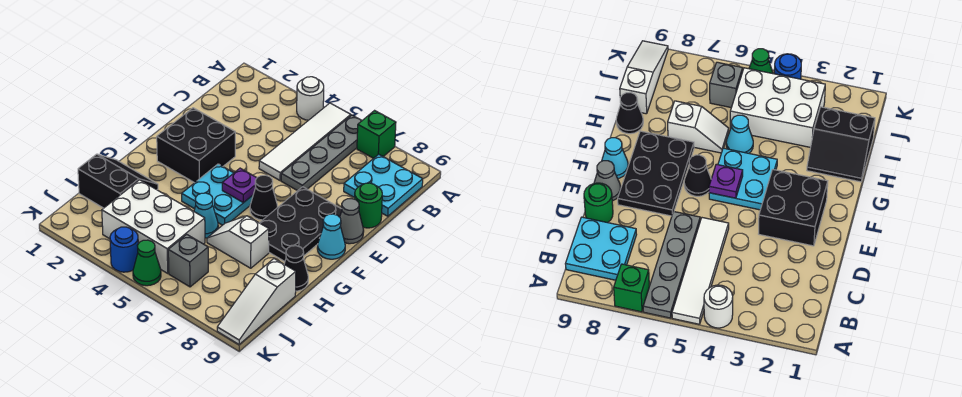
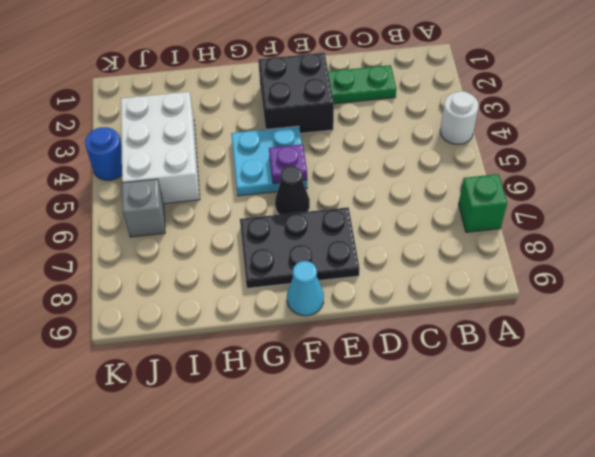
green plate C2:D2 level 1 -> none
none -> white tile A5:D5 level 1
none -> grey plate A6:D6 level 1
none -> cyan plate B8:C9 level 1

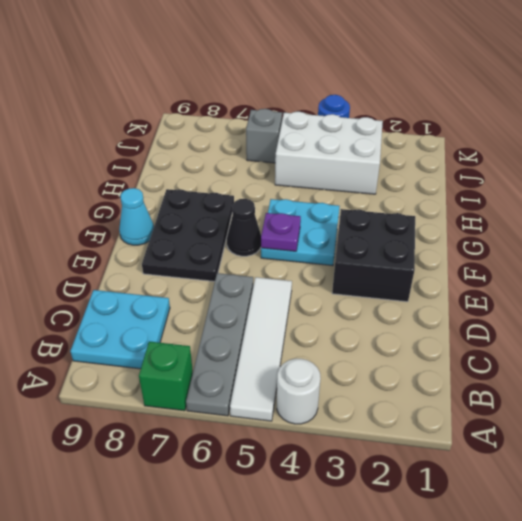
none -> green round brick D9 level 1
none -> grey cone E9 level 1
none -> black slope H1:I2 level 1 top I

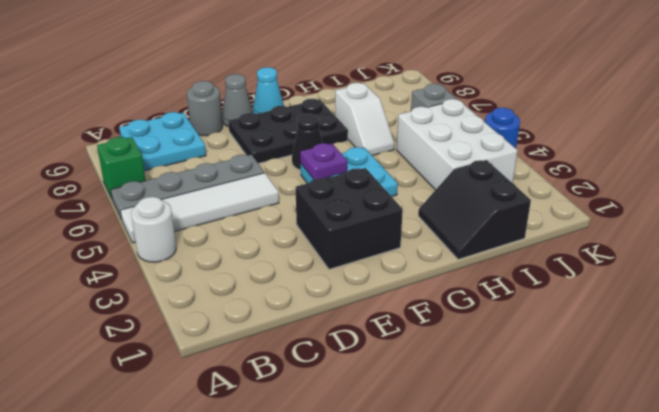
grey round brick D9 level 1 -> green round brick D9 level 1
none -> cyan cone H5 level 1
none -> black cone H9 level 1
none -> white slope I9:K9 level 1 top I

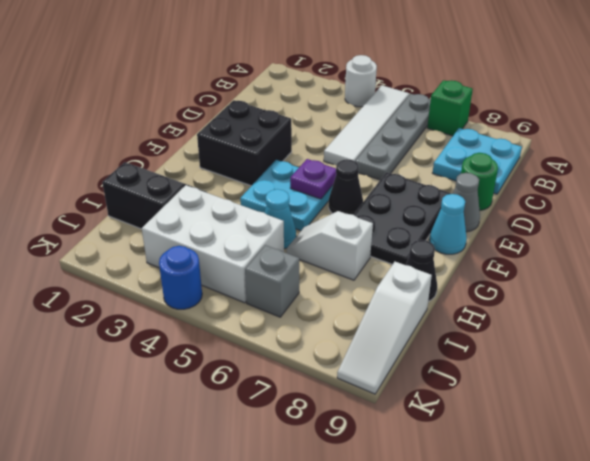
none -> green cone K5 level 1

